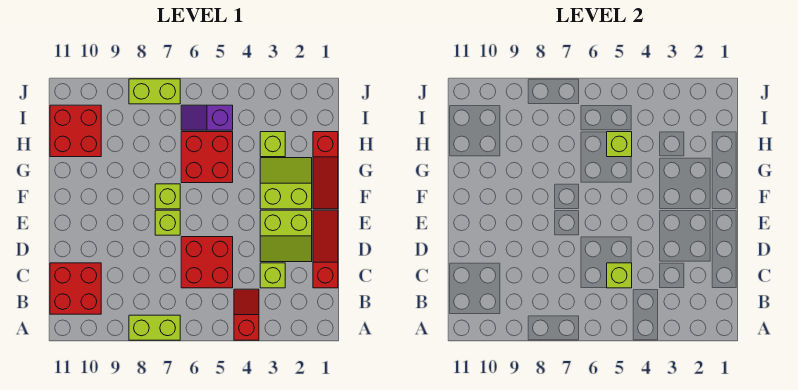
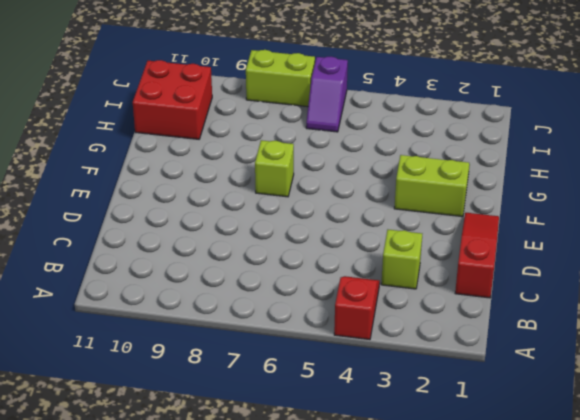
purple slope I6:J6 level 1 top J -> purple slope I5:I6 level 1 top 5
none -> lime brick A7:A8 level 1
none -> red brick B10:C11 level 1
none -> red brick C5:D6 level 1

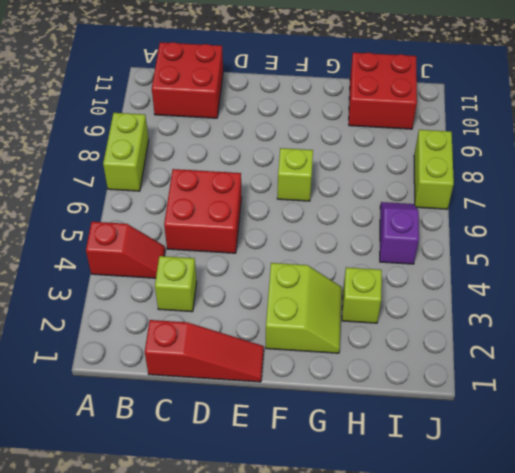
none -> lime slope D2:E3 level 1 top E
none -> lime brick E7 level 1
none -> red slope F1:H1 level 1 top H

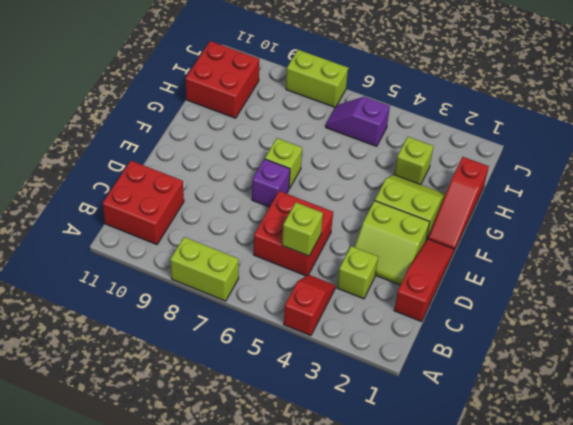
purple brick E7 level 1 -> lime brick E7 level 1
none -> red brick G5:H6 level 1
none -> lime brick H5 level 2

